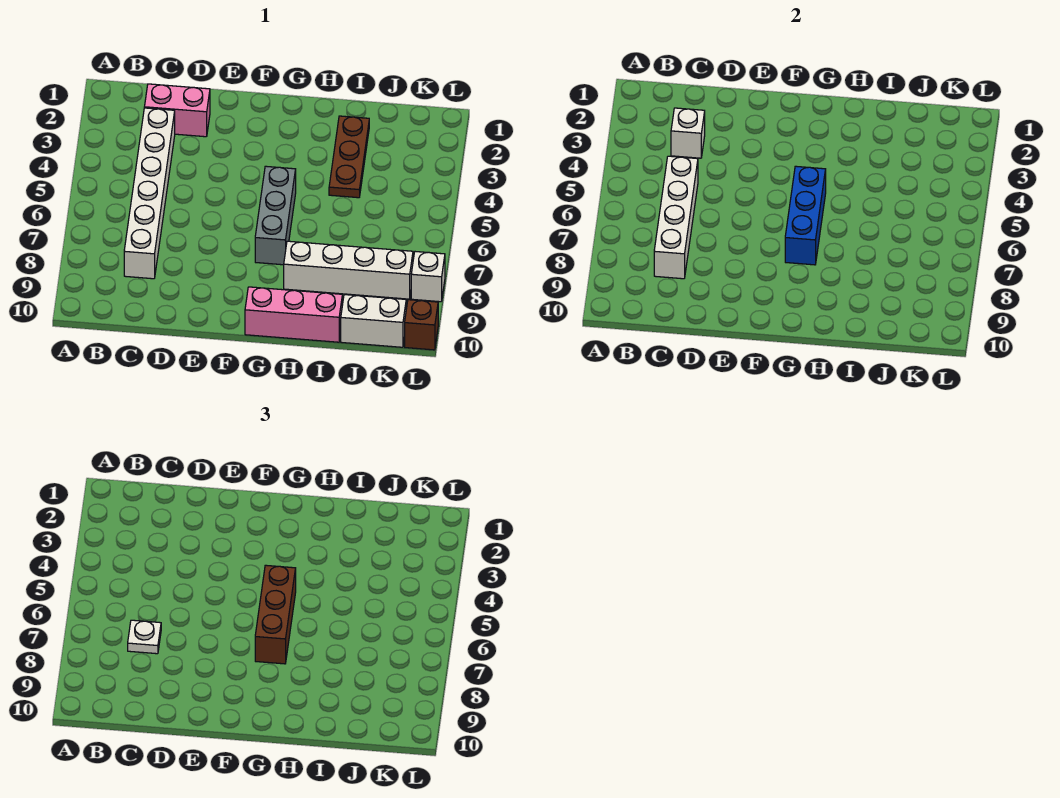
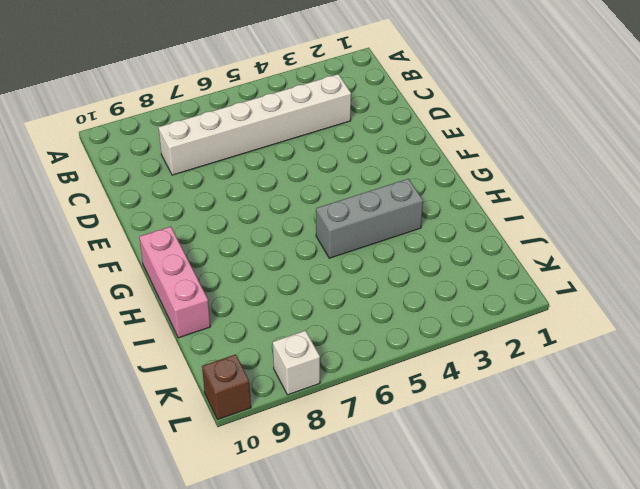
grey brick H3:H5 level 1 -> grey brick G5:G7 level 1
none -> pink brick C2:D2 level 1
none -> white brick H8:K8 level 1
none -> brown plate I2:I4 level 1

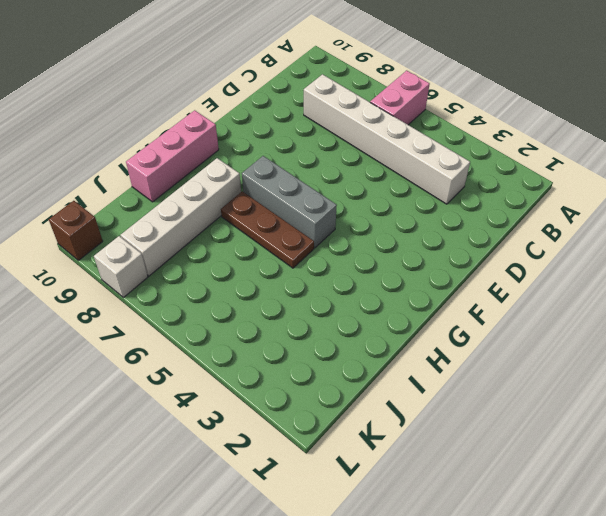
pink brick A6:B6 level 1 -> pink brick C2:D2 level 1
brown plate H5:H7 level 1 -> brown plate I2:I4 level 1
none -> white brick J10:K10 level 1
none -> white brick C3 level 2
none -> white brick C5:C8 level 2

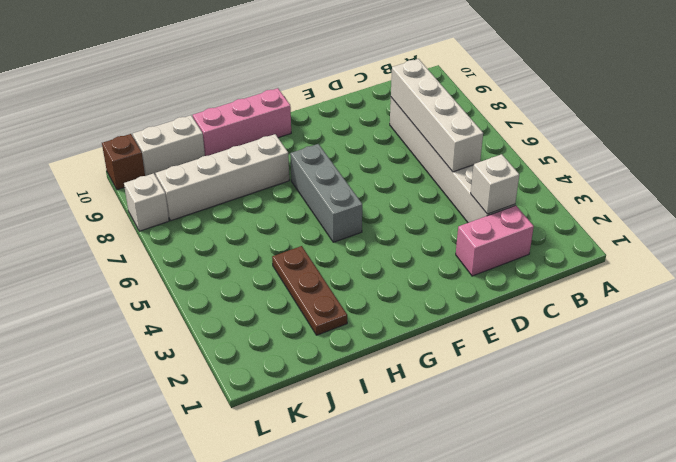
none -> blue brick G5:G7 level 2
none -> white plate C7 level 3
none -> brown brick G5:G7 level 3

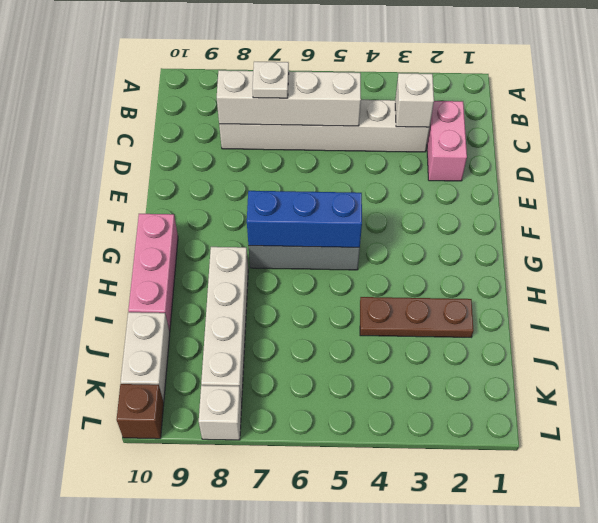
none -> brown brick G5:G7 level 3

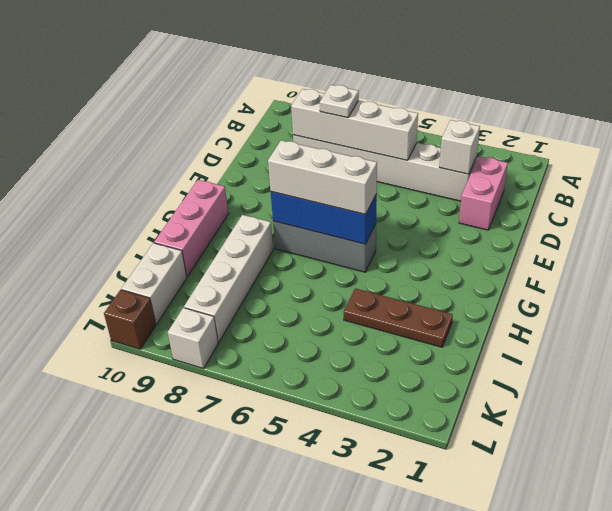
white brick G5:G7 level 3 -> brown brick G5:G7 level 3

